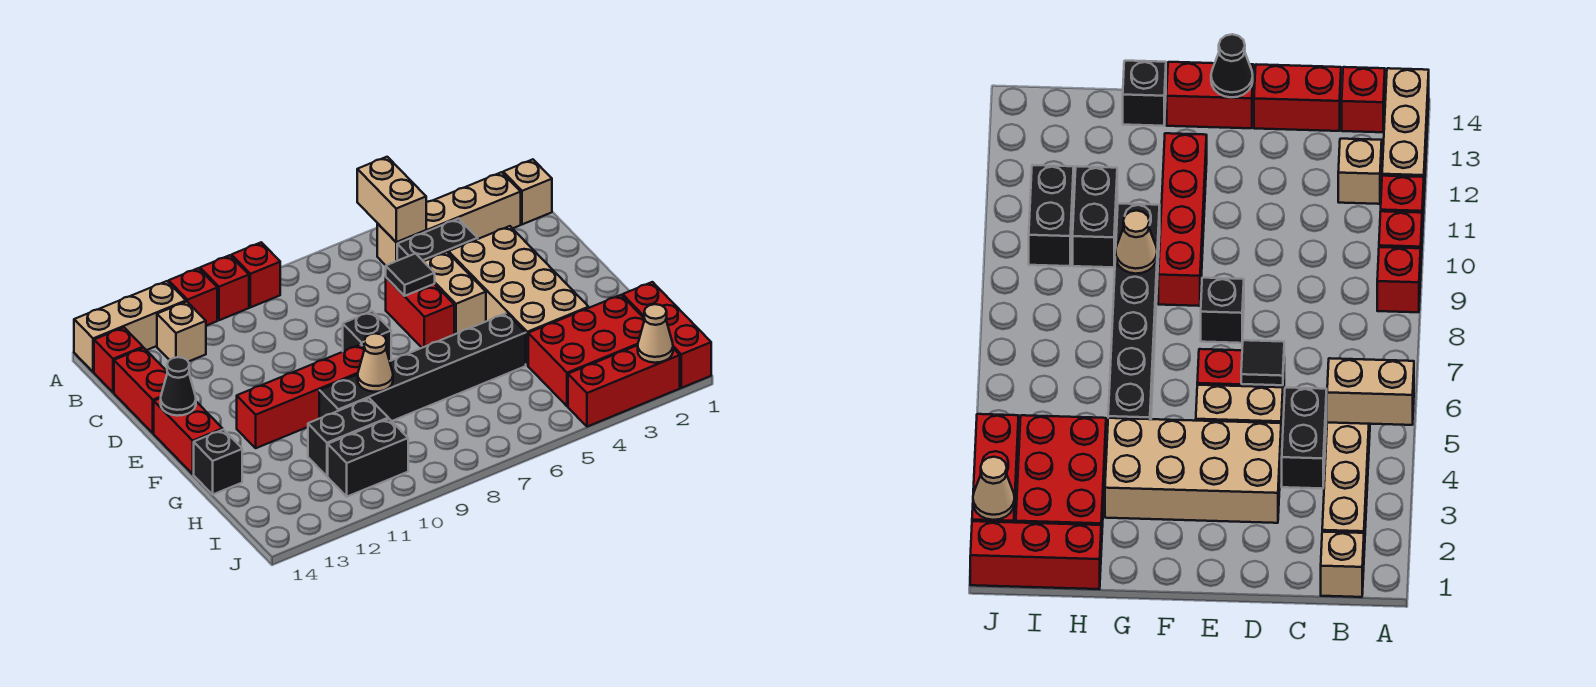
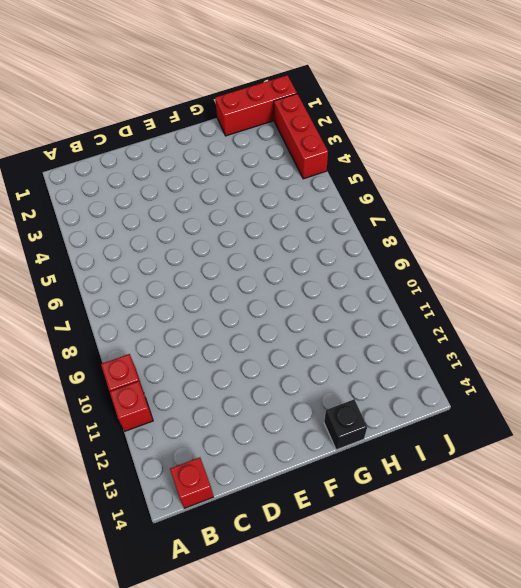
none -> red brick A9 level 1
none -> tan brick A12:A14 level 1
none -> tan brick B1 level 1

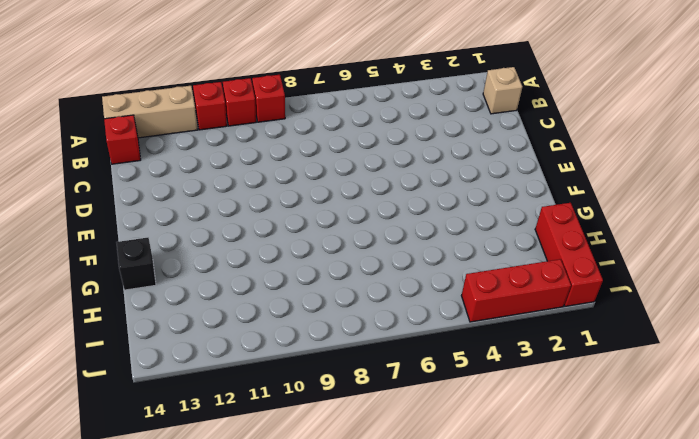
none -> tan brick B2:B5 level 1
none -> tan brick B12 level 1
none -> black brick C4:C5 level 1

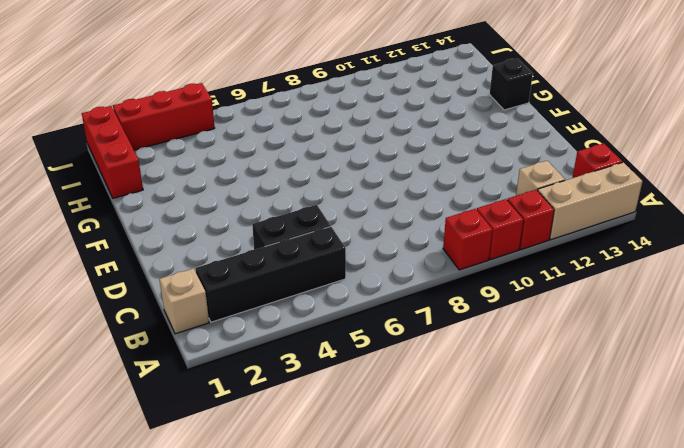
black brick B2:B5 level 1 -> tan brick B2:B5 level 1
none -> red brick C14:D14 level 1
none -> tan brick D3:G4 level 1
none -> tan brick D5:E5 level 1

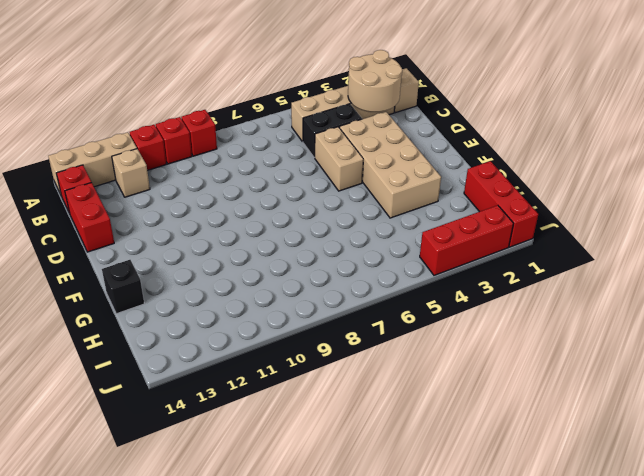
tan round brick B2:C3 level 2 -> none
none -> red brick D6:E6 level 1
none -> black brick E8 level 1
none -> red brick E14:F14 level 1

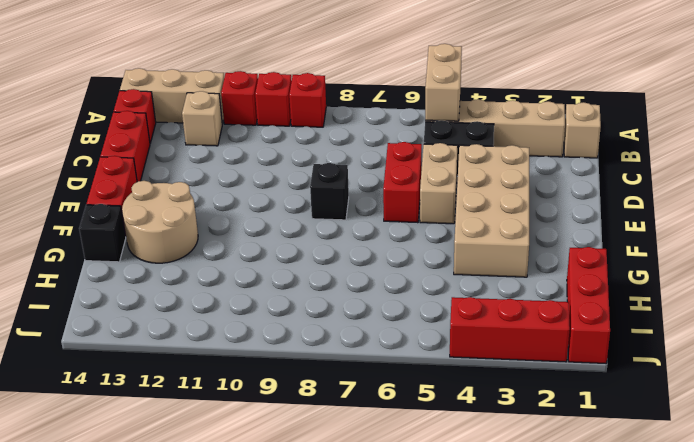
tan round brick F12:G13 level 1 -> red brick F9:F12 level 1
none -> black brick G5:G10 level 1
none -> red brick H2:I4 level 1
none -> black brick H10:H11 level 1

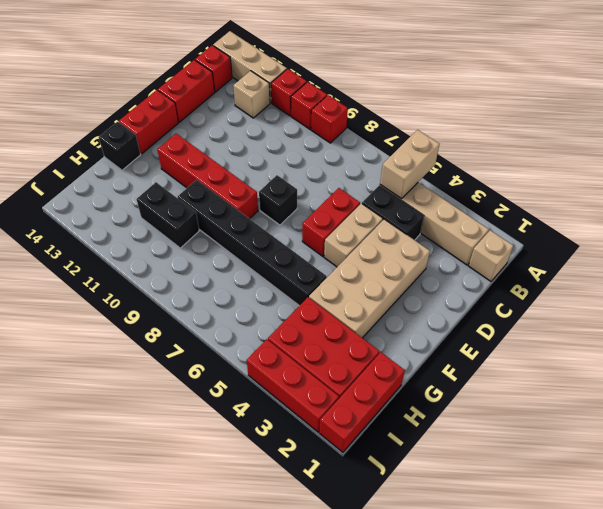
none -> black brick I10:I11 level 1
none -> black tile D6 level 2
none -> black cone E14 level 2

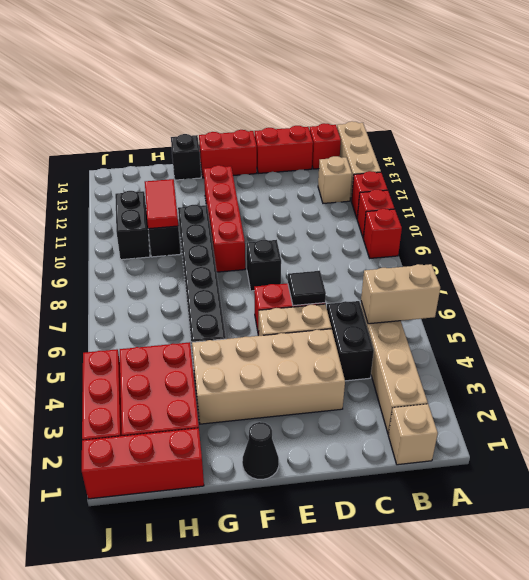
black cone F1 level 1 -> black cone E14 level 2
red tile H10:H11 level 2 -> none
none -> tan cone G9 level 2
none -> tan cone J2 level 2

